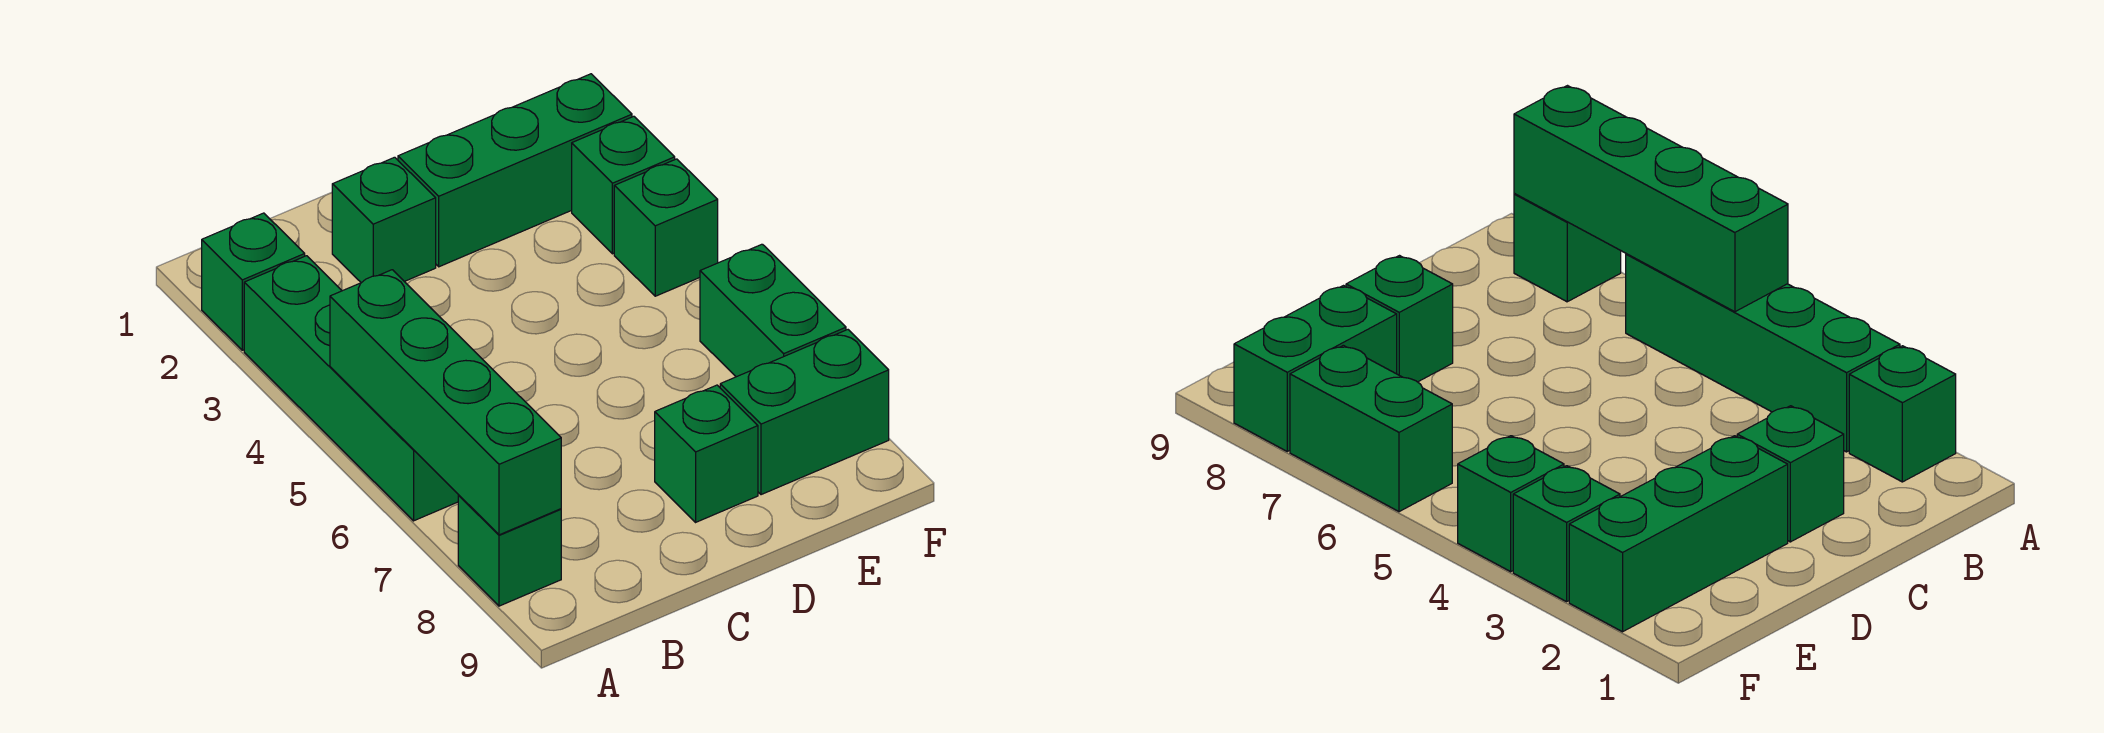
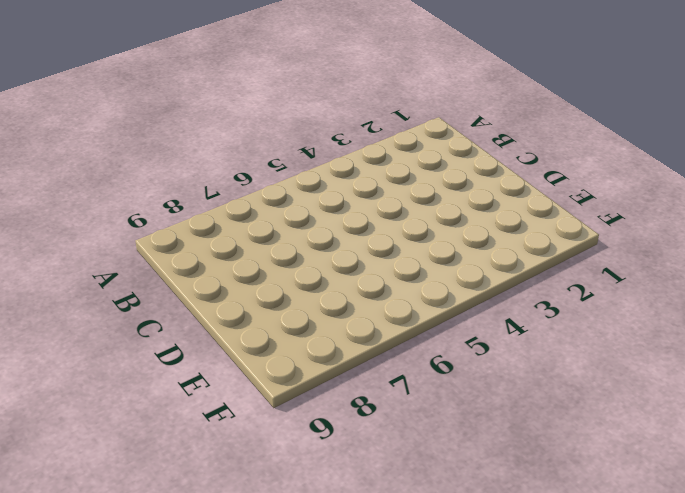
none -> green brick A2 level 1
none -> green brick A3:A6 level 1

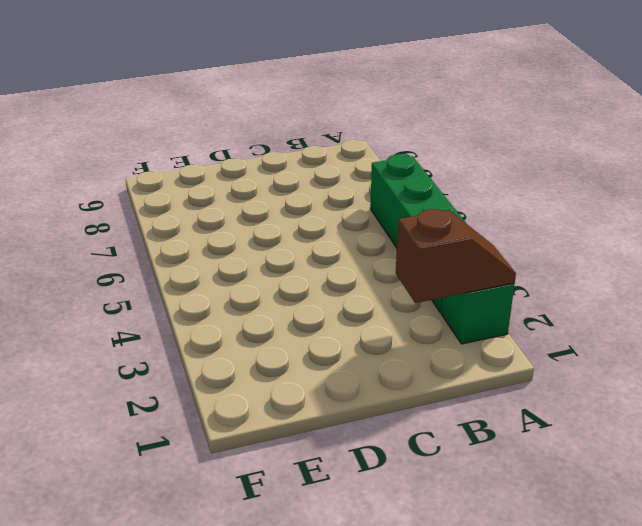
brown slope A2:B2 level 2 top B -> none
none -> green brick A8 level 1
none -> green brick C2 level 1

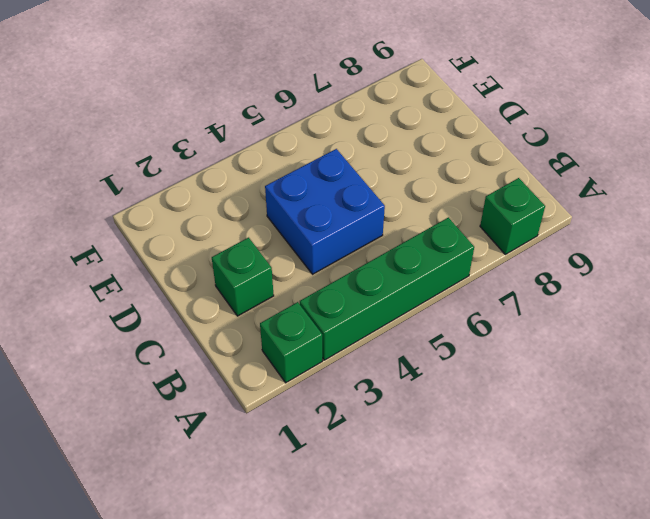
blue brick C4:D5 level 1 -> none
none -> green brick D2:F2 level 1
none -> green brick D8 level 1

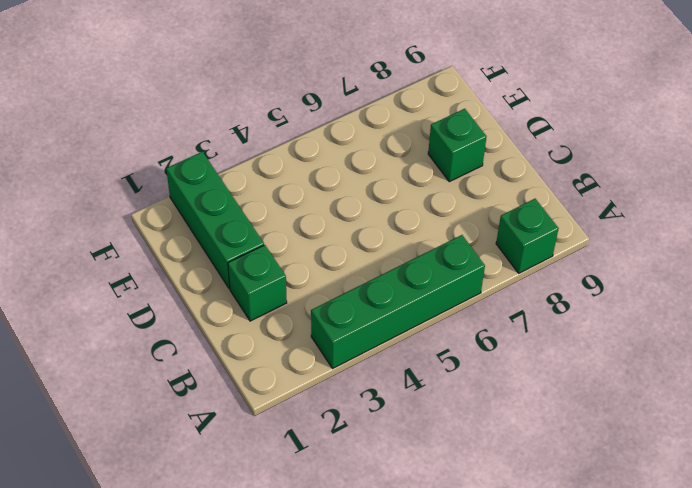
none -> green brick A2 level 1
none -> green brick E8:F8 level 1

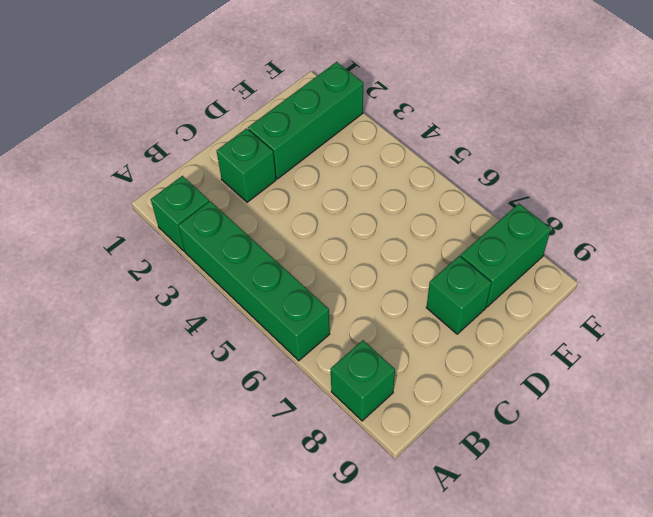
none -> green brick F3 level 1
none -> green brick F4 level 1

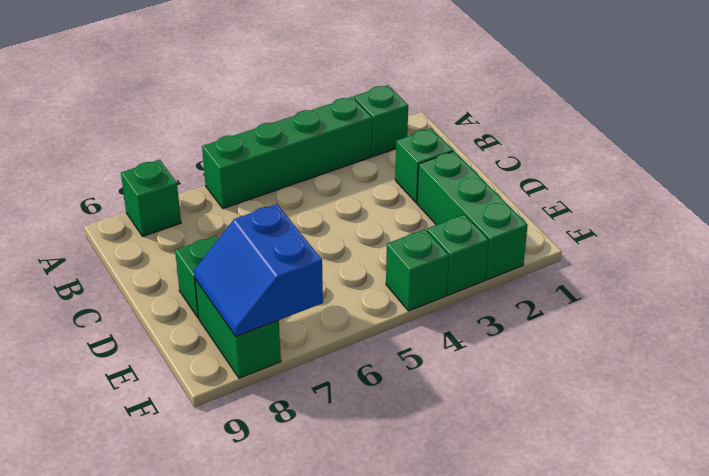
blue slope E7:F8 level 2 top 7 -> none
none -> green brick F6:F7 level 1
none -> green brick A5:A8 level 2

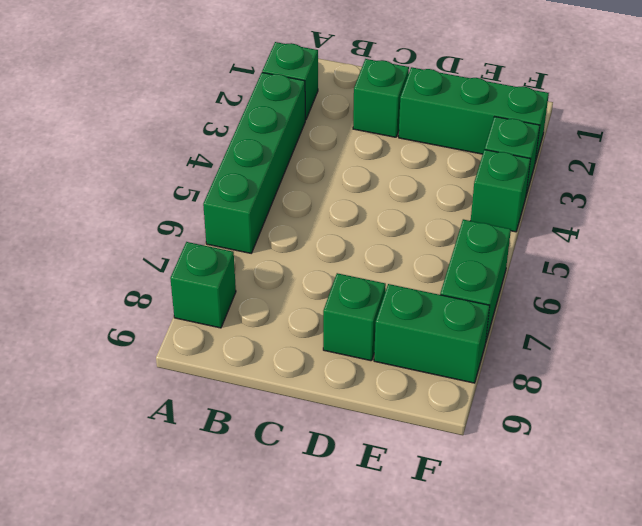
none -> green brick A5:A8 level 2

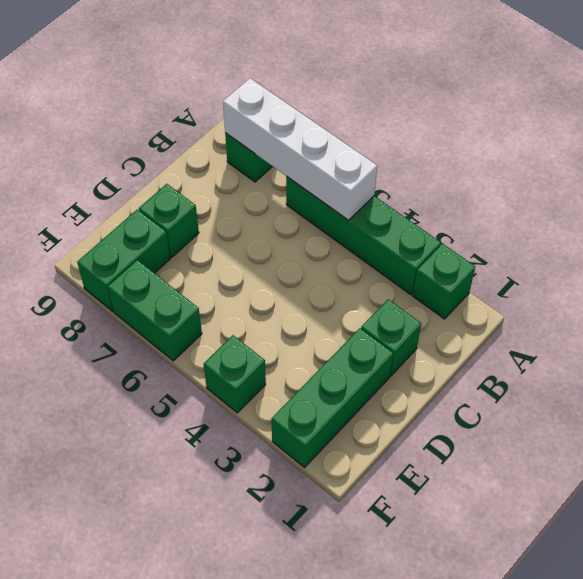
white brick A5:A8 level 2 -> green brick A5:A8 level 2
none -> green brick F3 level 1

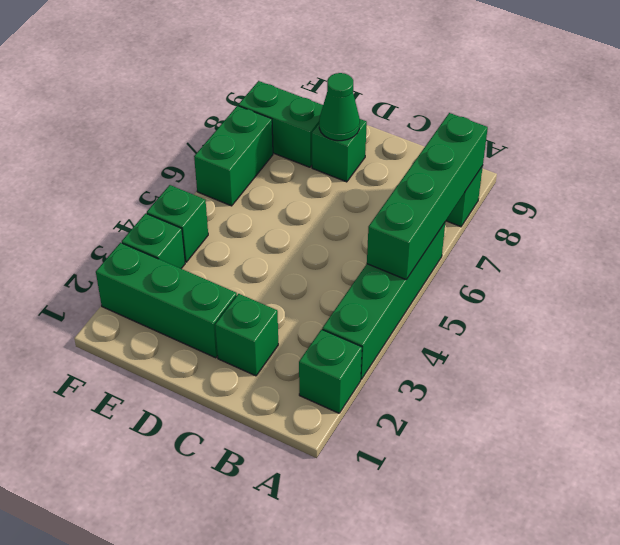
green cone D8 level 2 -> none

